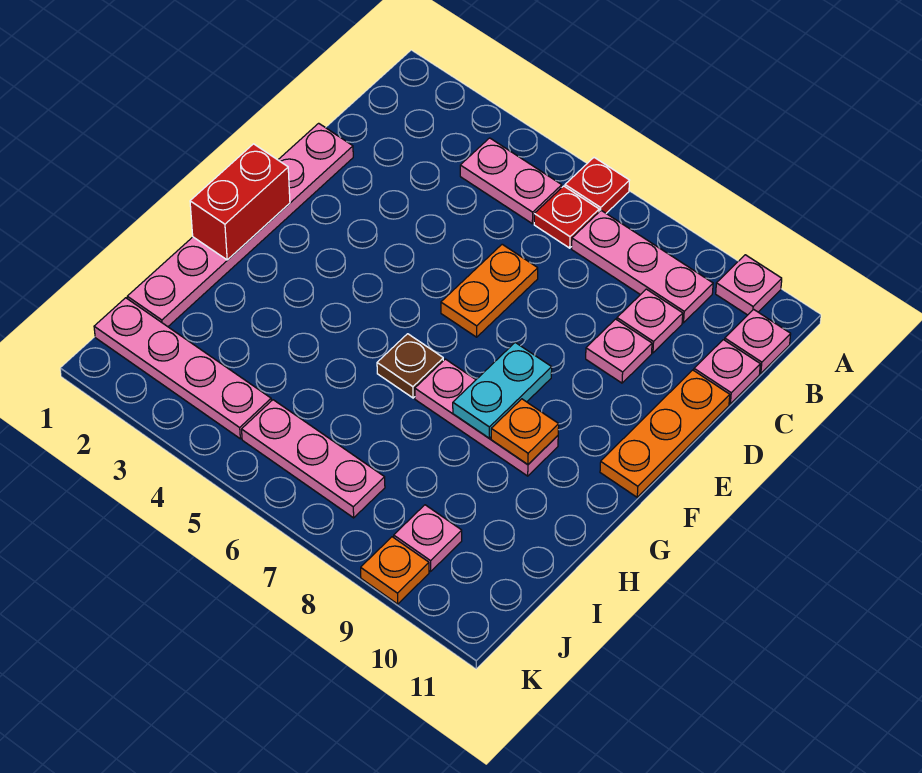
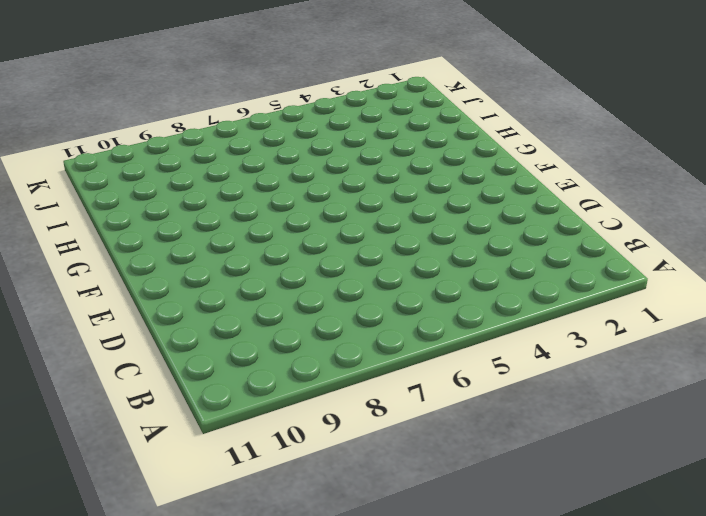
none -> red plate A6 level 1
none -> pink plate A10 level 1
none -> pink plate B4:B5 level 1

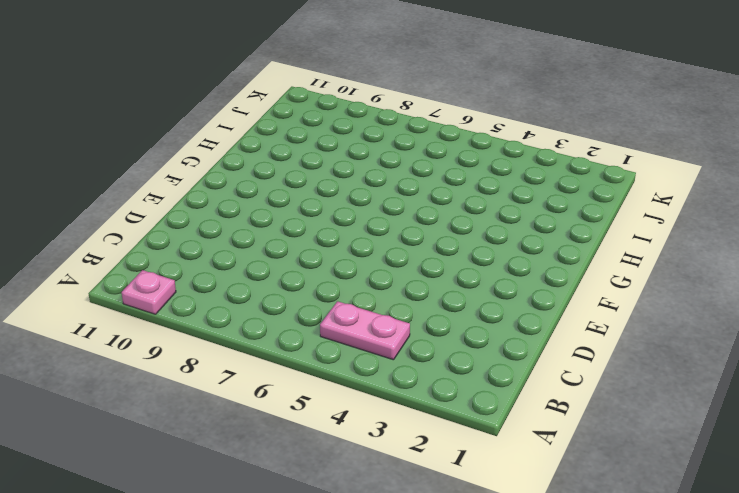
none -> red plate A6 level 1
none -> red plate B6 level 1
none -> pink plate B7:B9 level 1

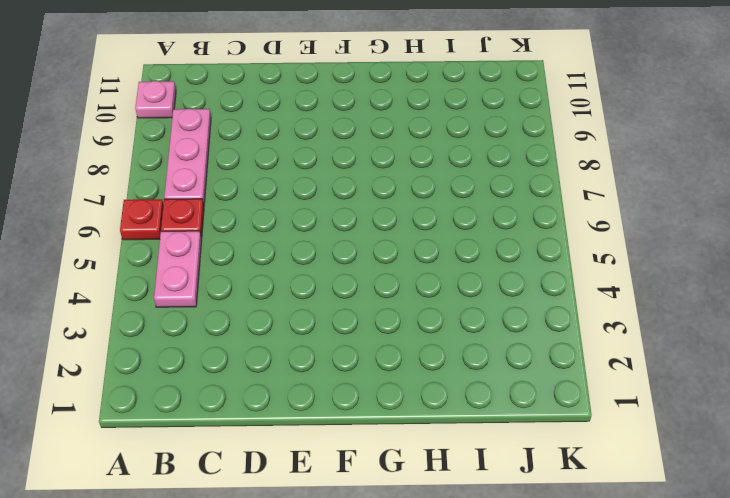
none -> pink plate B11 level 1
none -> pink plate C9 level 1
none -> pink plate C11 level 1

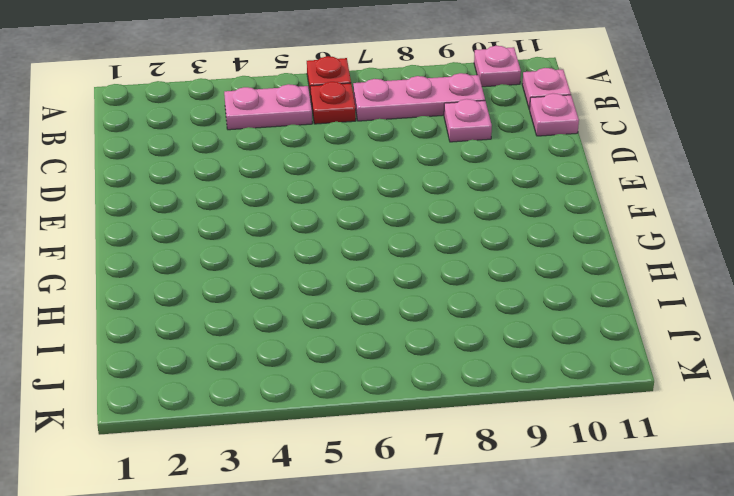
none -> pink plate D1:I1 level 1
none -> orange plate D6:E6 level 1
none -> pink plate D9 level 1

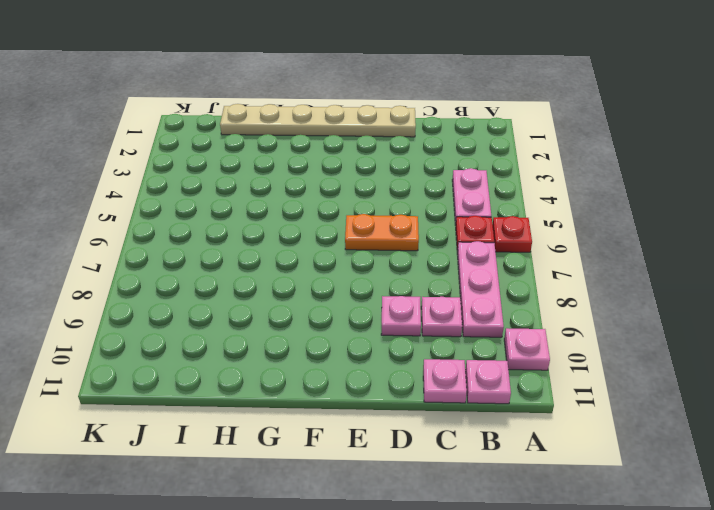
tan plate D1:I1 level 1 -> pink plate D1:I1 level 1
none -> orange plate D11:F11 level 1
none -> brown plate G6 level 1
none -> pink plate G7:G9 level 1

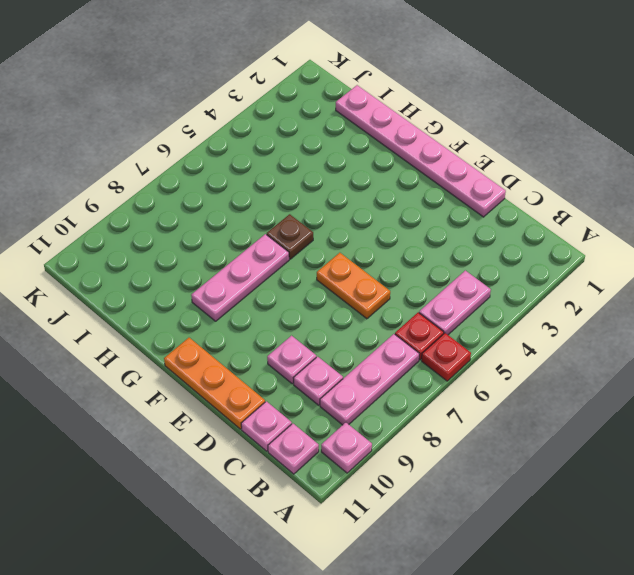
none -> pink plate J1:J4 level 1
none -> pink plate J5:J7 level 1
none -> pink plate J9 level 1

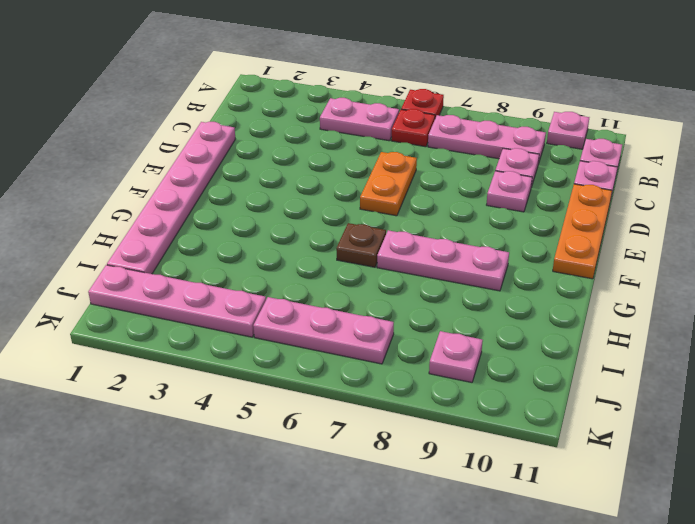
none -> orange plate K9 level 1
none -> red brick F1:G1 level 2
none -> cyan plate F8:G8 level 2

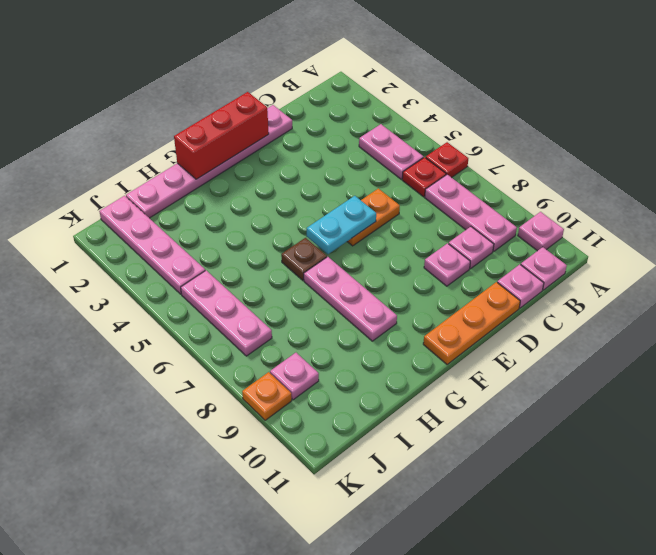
red brick E1:G1 level 2 -> red brick F1:G1 level 2
cyan plate E6:F6 level 2 -> cyan plate F8:G8 level 2
none -> orange plate G9 level 2

